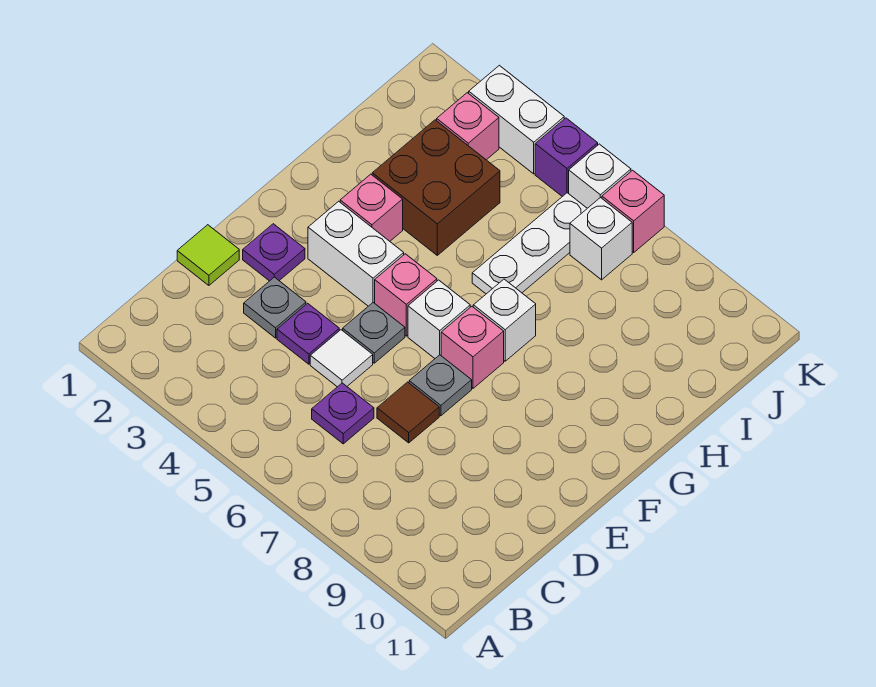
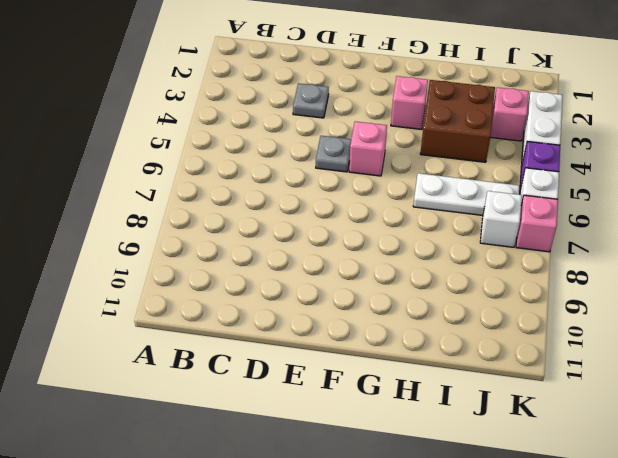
none -> purple plate C6 level 1
none -> lime tile D1 level 1
none -> purple plate D4 level 1

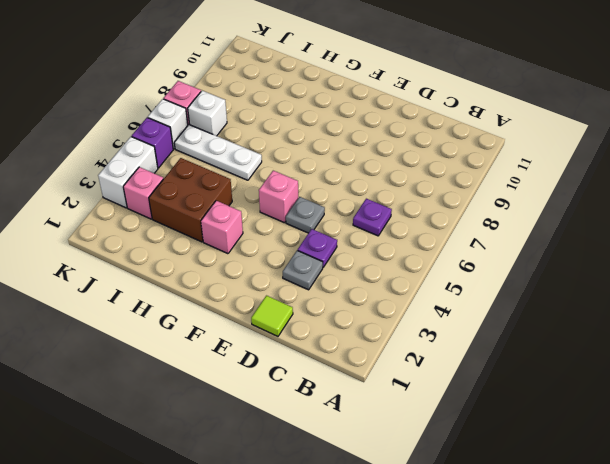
none -> white tile D5 level 1
none -> brown tile D7 level 1
none -> purple plate E2 level 1

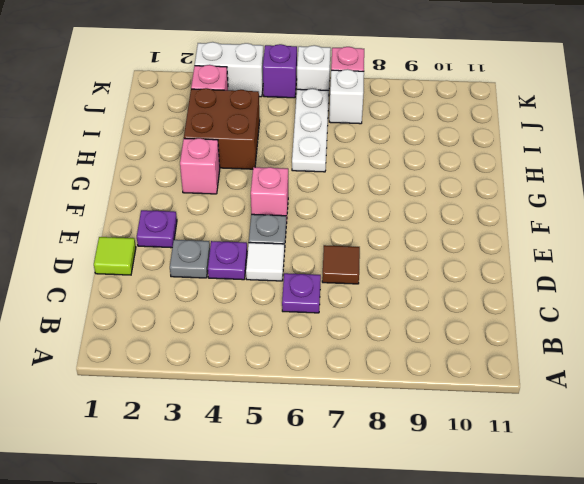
none -> grey plate E7 level 1
none -> white brick F3:F4 level 1
none -> white brick F6 level 1

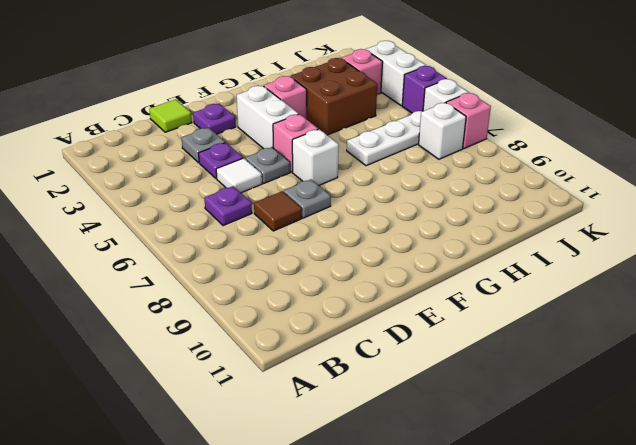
none -> pink brick F7 level 1
none -> white brick G7 level 1

